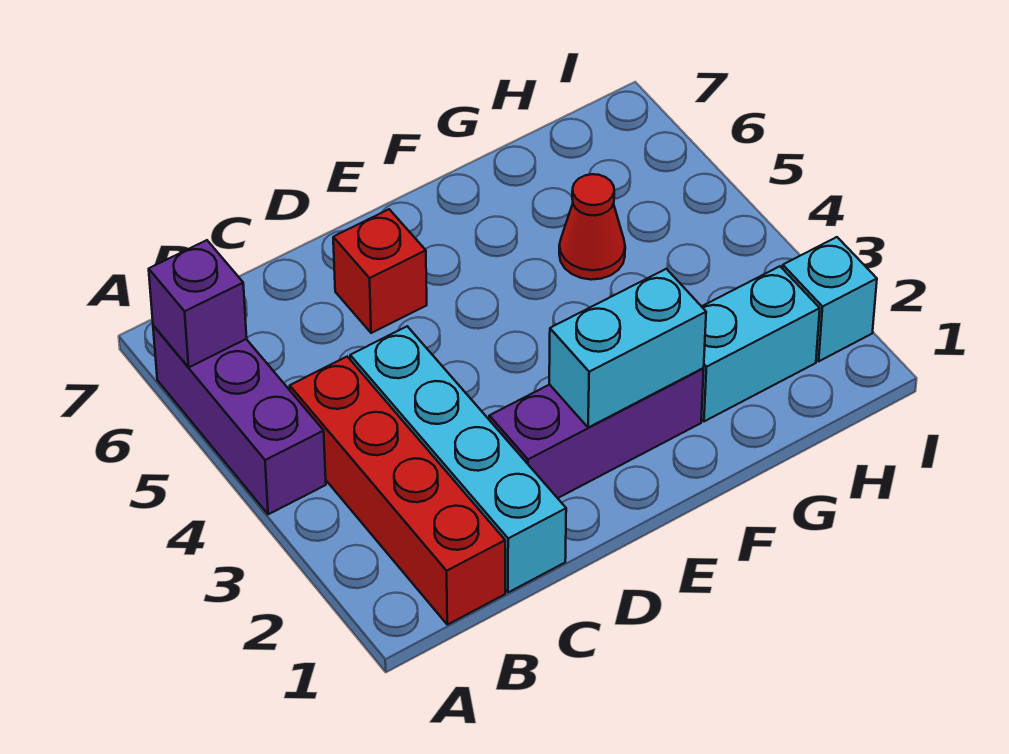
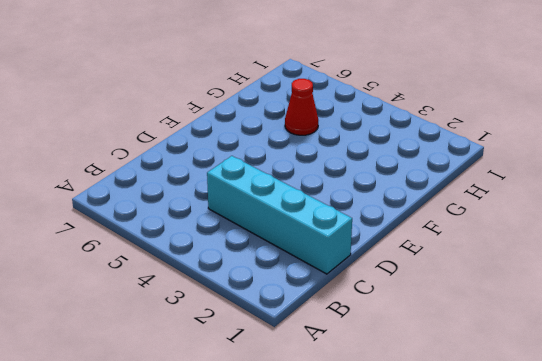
none -> purple brick A4:A6 level 1
none -> red brick B1:B4 level 1

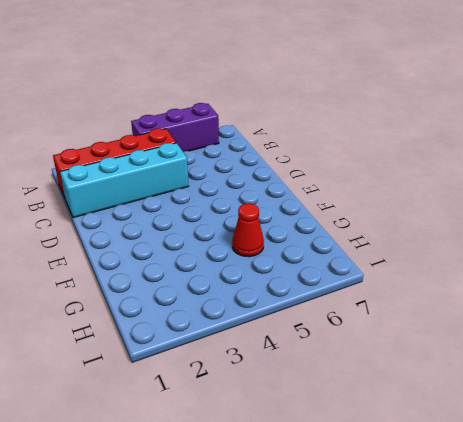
none -> purple brick D2:F2 level 1
none -> red brick D6 level 1

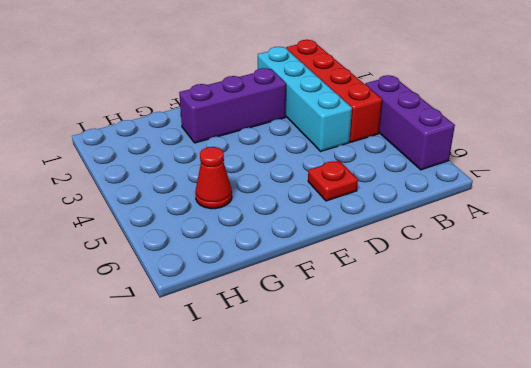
red plate D6 level 1 -> red brick D6 level 1
none -> cyan brick G2:H2 level 1
none -> cyan brick I2 level 1

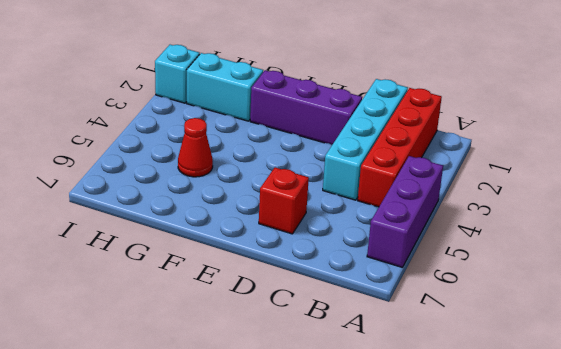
none -> purple brick A6 level 2
none -> cyan brick E2:F2 level 2

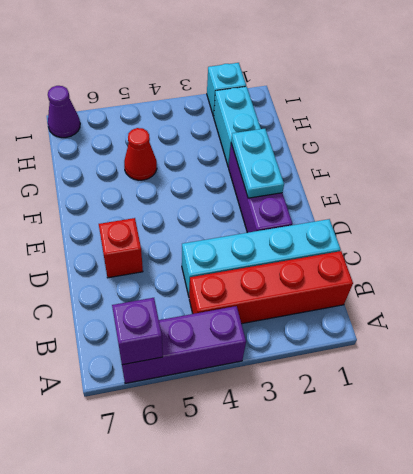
cyan plate E2:F2 level 2 -> cyan brick E2:F2 level 2
purple cone I7 level 1 -> none

